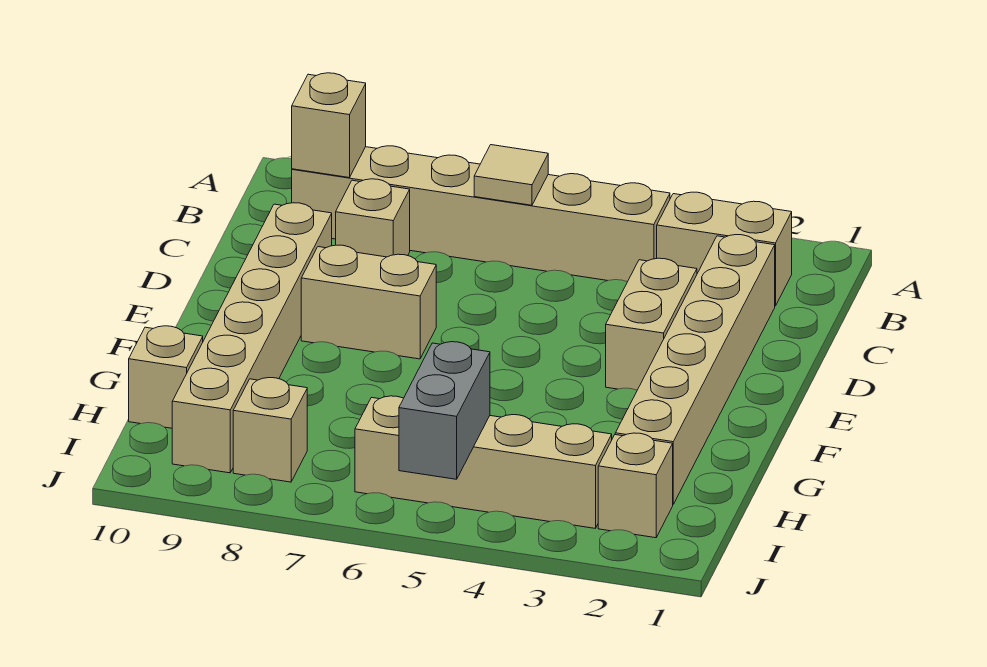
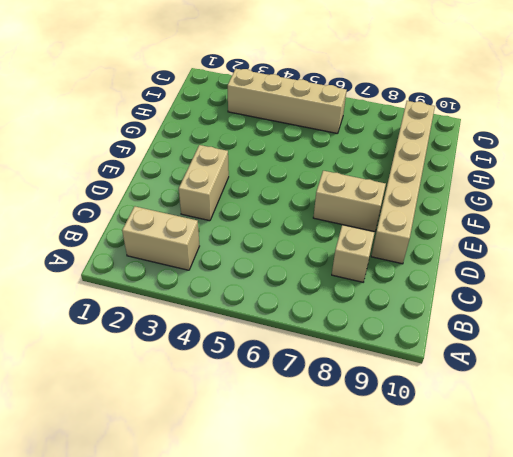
none -> tan brick B4:B9 level 1
none -> tan brick C2:H2 level 1
none -> tan brick H10 level 1

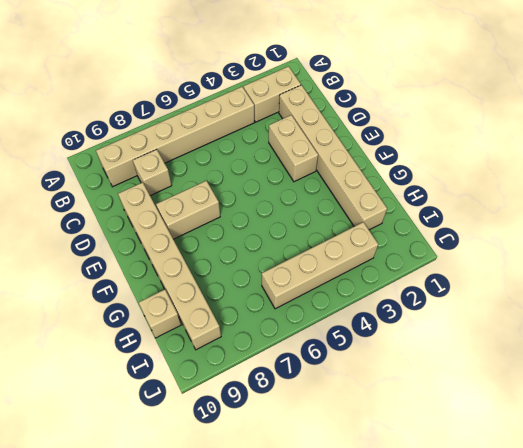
none -> tan brick I2 level 1
none -> tan brick I8 level 1
none -> tan tile B6 level 2

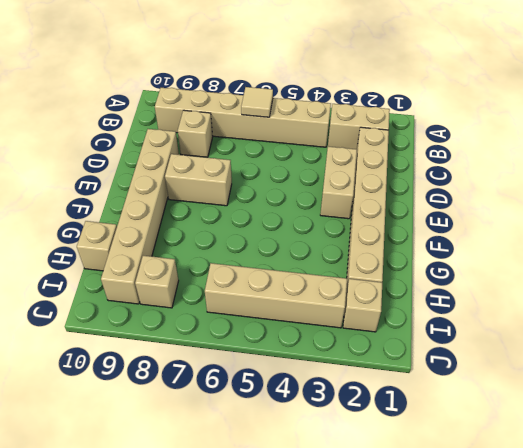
none -> tan brick B9 level 2
none -> grey brick I5:J5 level 2

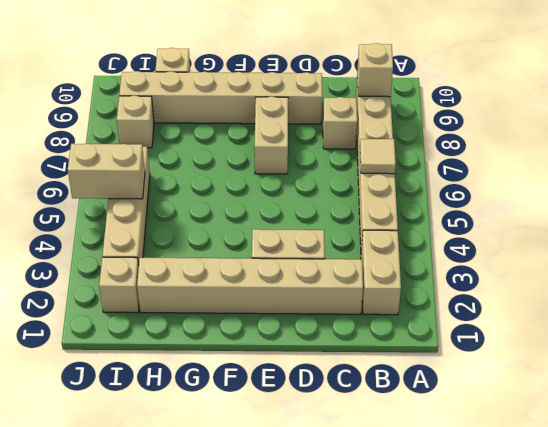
tan brick I5:J5 level 2 -> grey brick I5:J5 level 2

